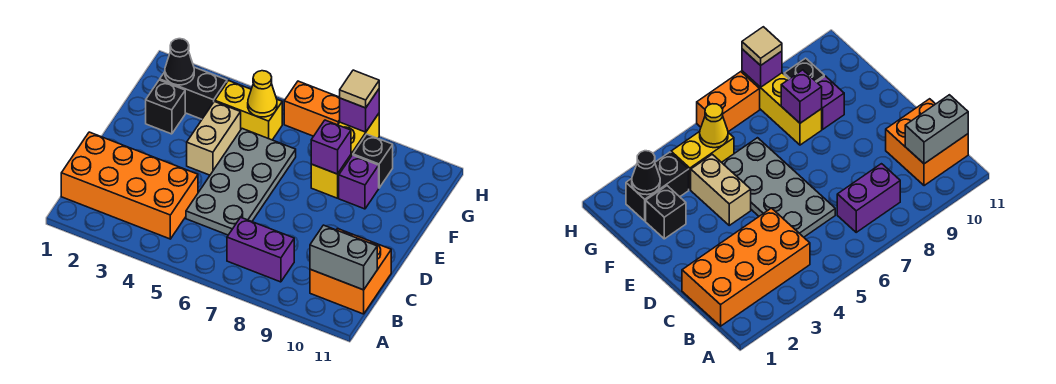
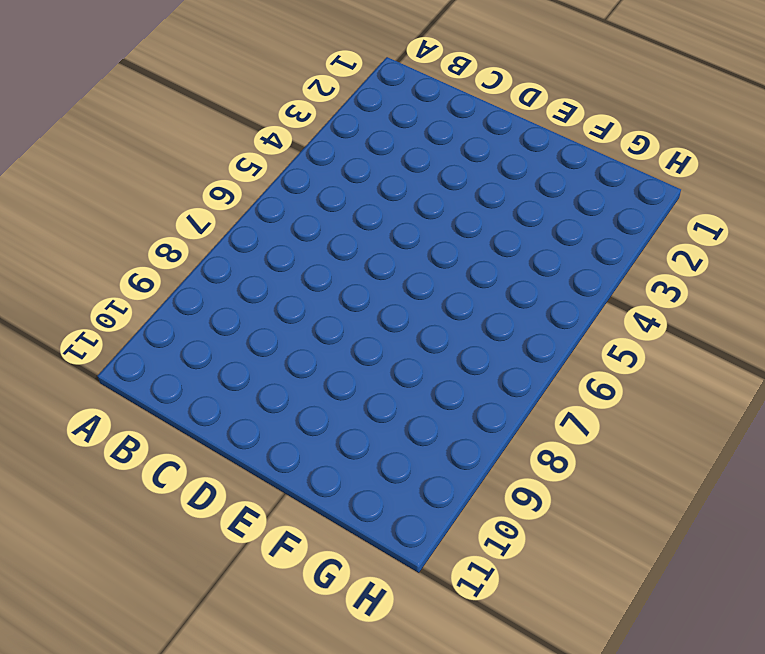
none -> orange brick B1:C4 level 1
none -> purple brick B7:B8 level 1
none -> orange brick B10:C11 level 1

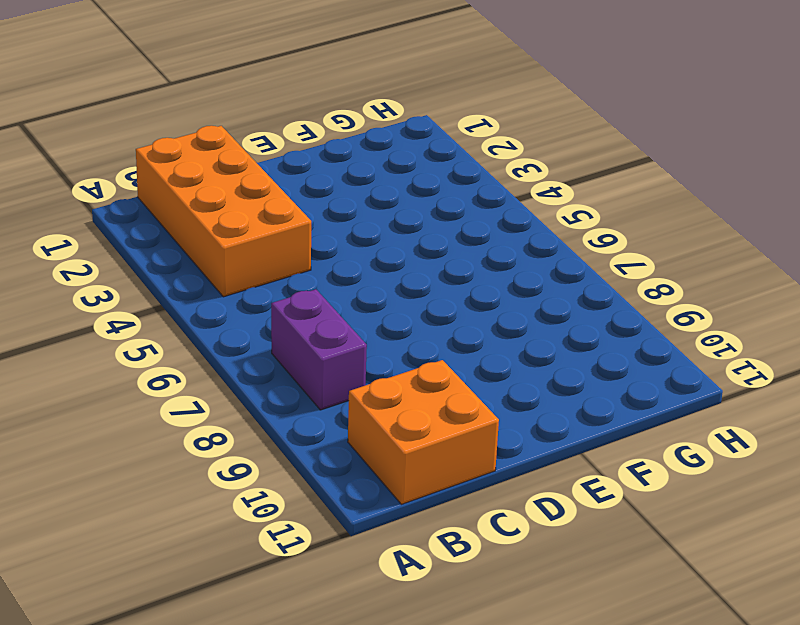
none -> grey plate C5:F6 level 1
none -> tan brick E4:F4 level 1
none -> black brick F2 level 1

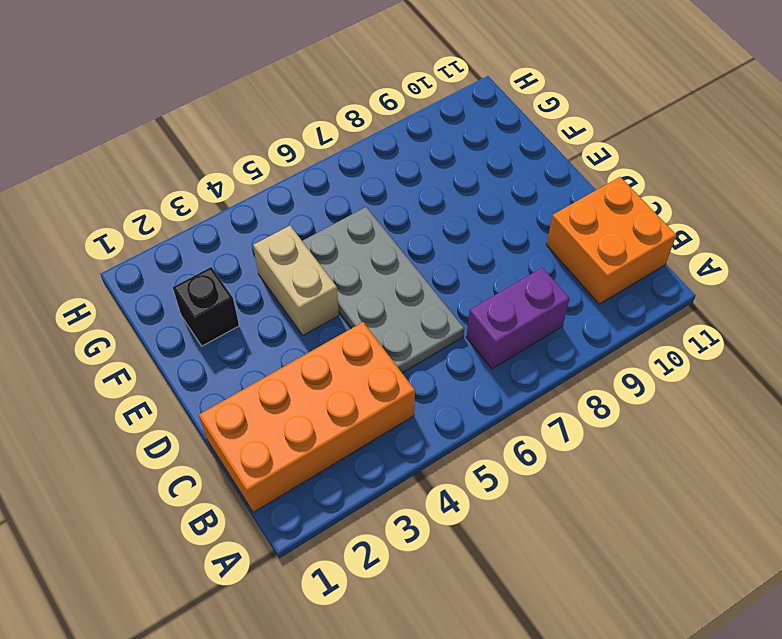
none -> yellow brick F8:H8 level 1
none -> purple brick F9 level 1
none -> black brick G2:G3 level 1

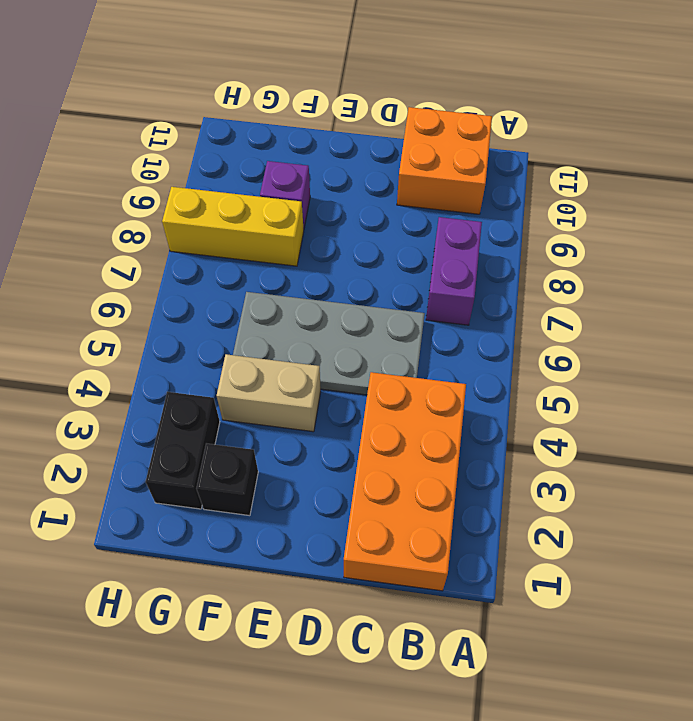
none -> yellow brick G4:G5 level 1
none -> black brick G9 level 1
none -> orange brick H6:H7 level 1

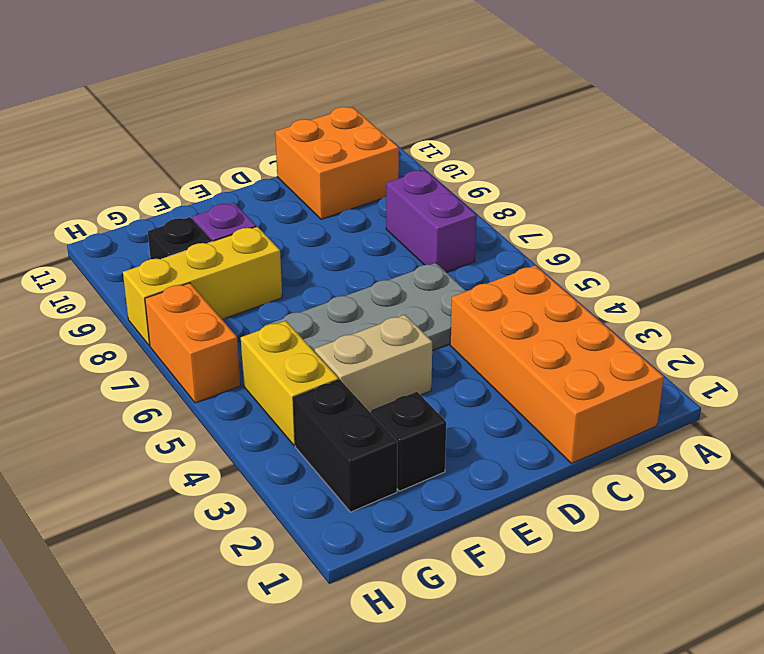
none -> grey brick B10:B11 level 2
none -> purple brick F8 level 2
none -> black cone G2 level 2

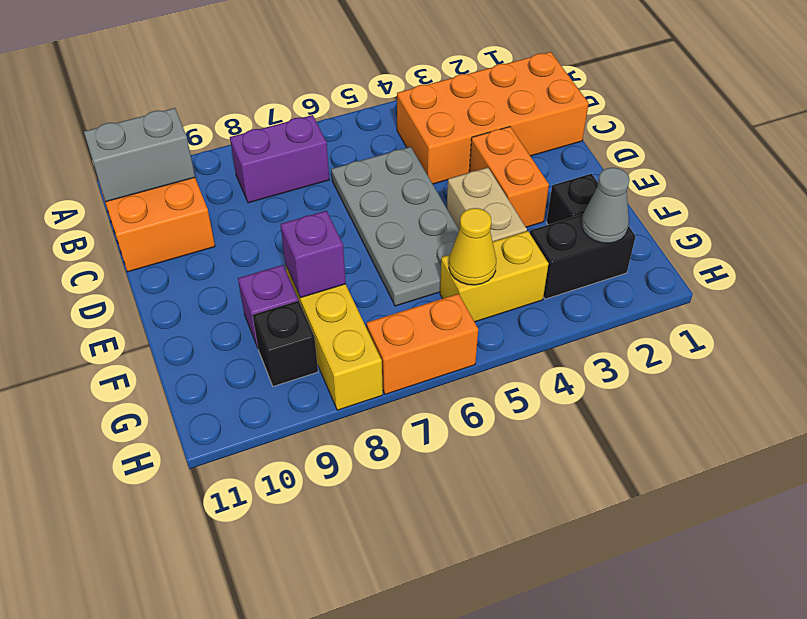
orange brick D3:E3 level 1 -> none
grey cone G2 level 2 -> black cone G2 level 2
none -> purple brick H8 level 2
none -> tan tile H8 level 3

